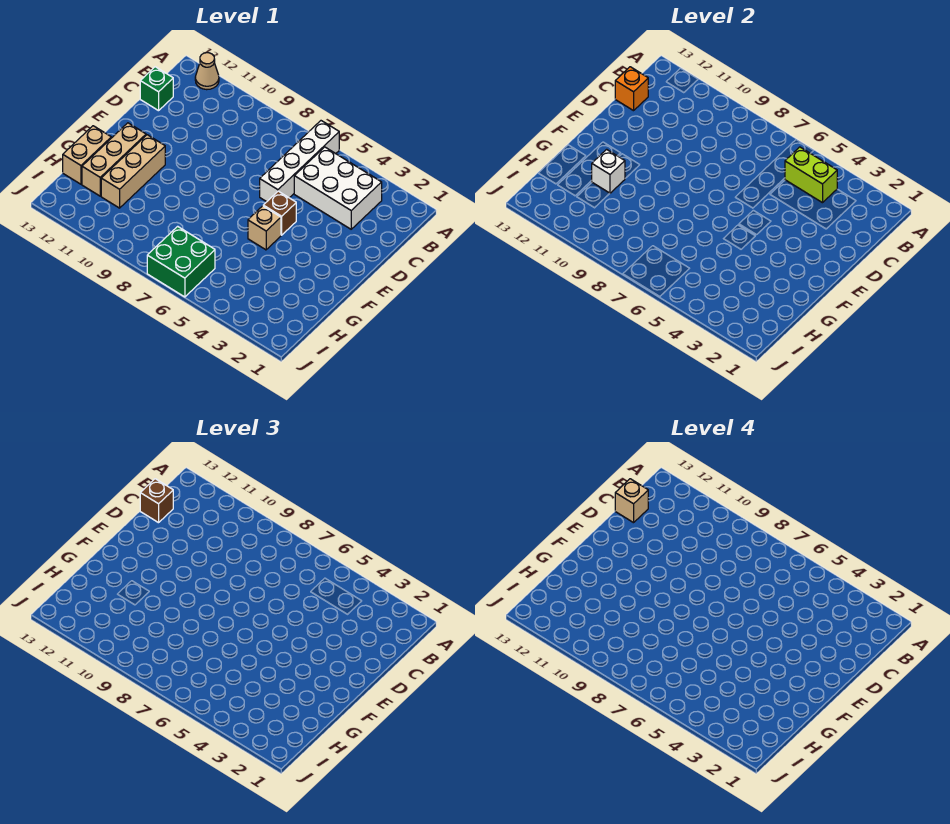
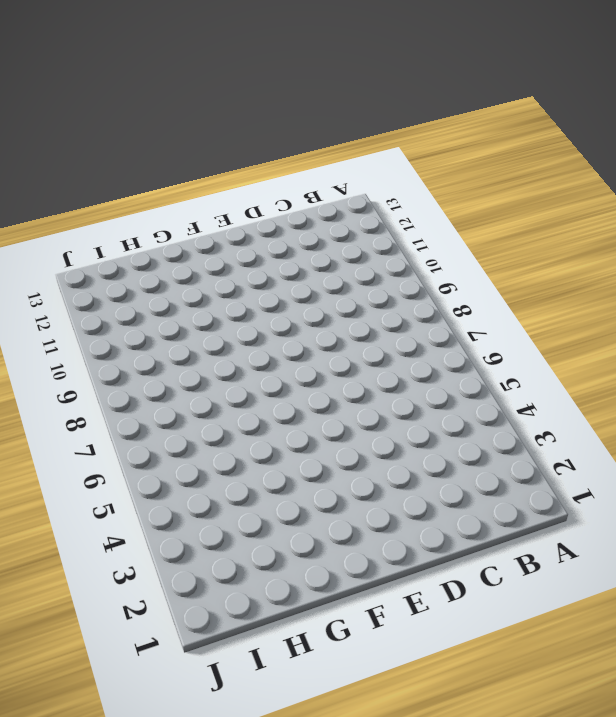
none -> white brick A6:D6 level 1
none -> tan cone A12 level 1
none -> white brick B3:C5 level 1

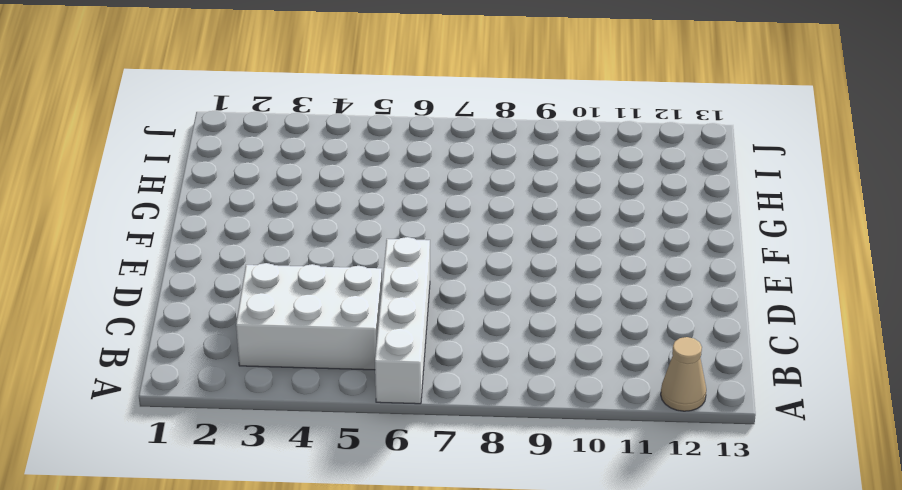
none -> green brick C13 level 1
none -> brown brick E5 level 1
none -> tan brick F5 level 1

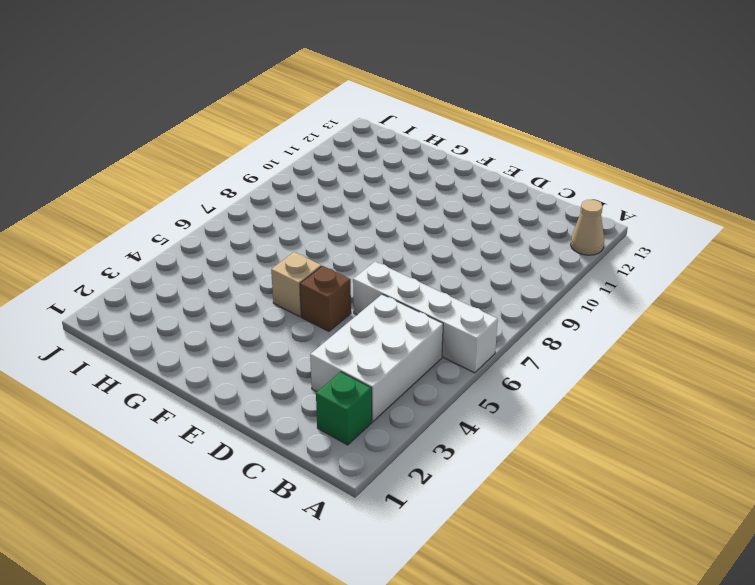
green brick B2 level 1 -> green brick C13 level 1
none -> tan brick F11:H11 level 1
none -> tan brick F12:H12 level 1
none -> tan brick G13:H13 level 1

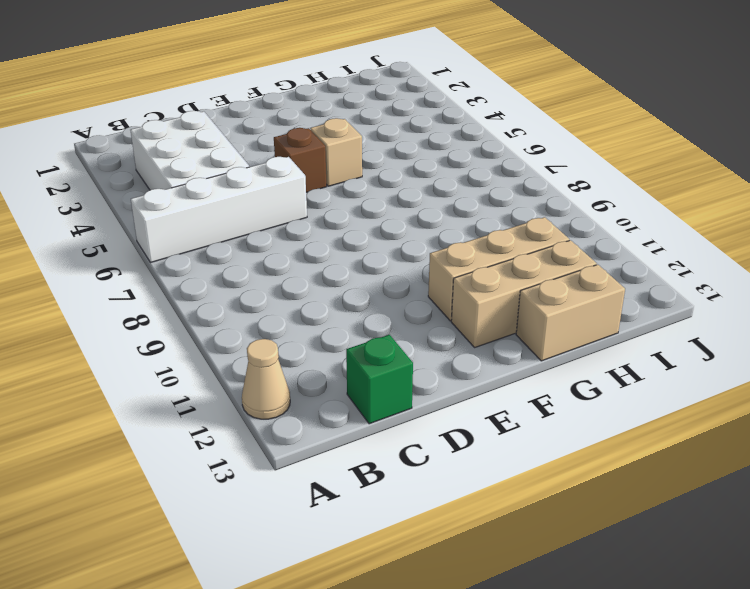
none -> green brick I6:J7 level 1
none -> lime brick B4:B5 level 2
none -> orange brick C13 level 2

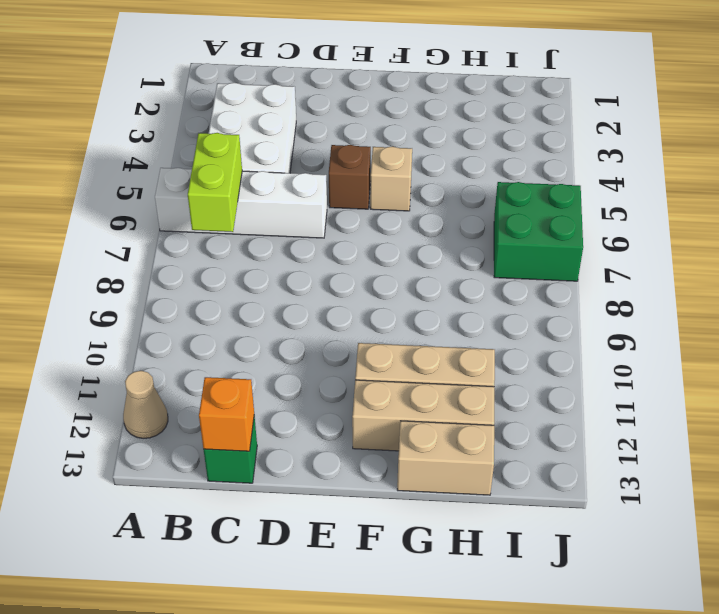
lime brick B6:B7 level 2 -> lime brick B4:B5 level 2
none -> white brick G11 level 2
none -> brown brick C13 level 3
none -> tan brick C13 level 4

